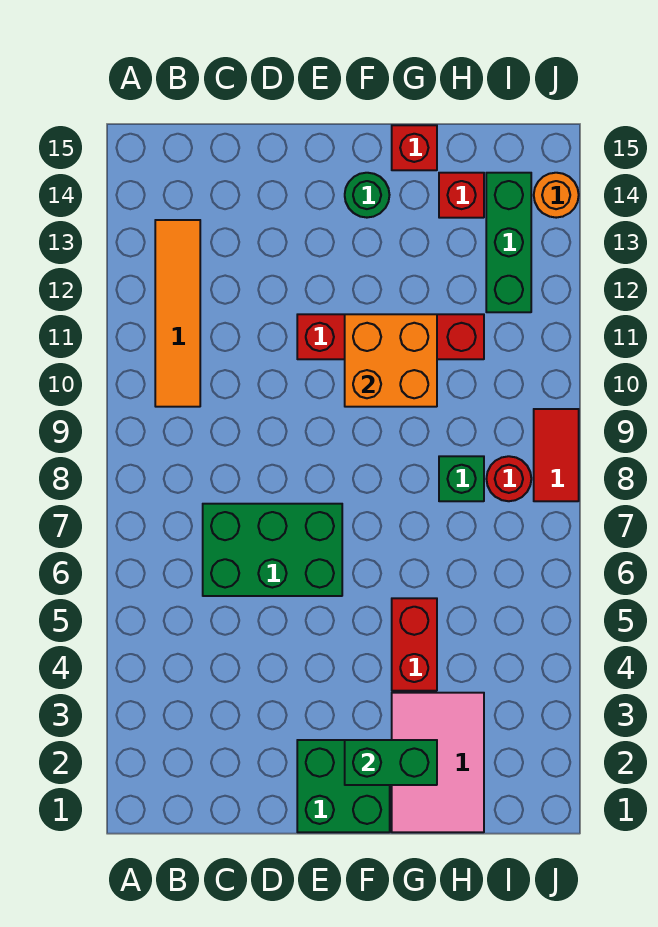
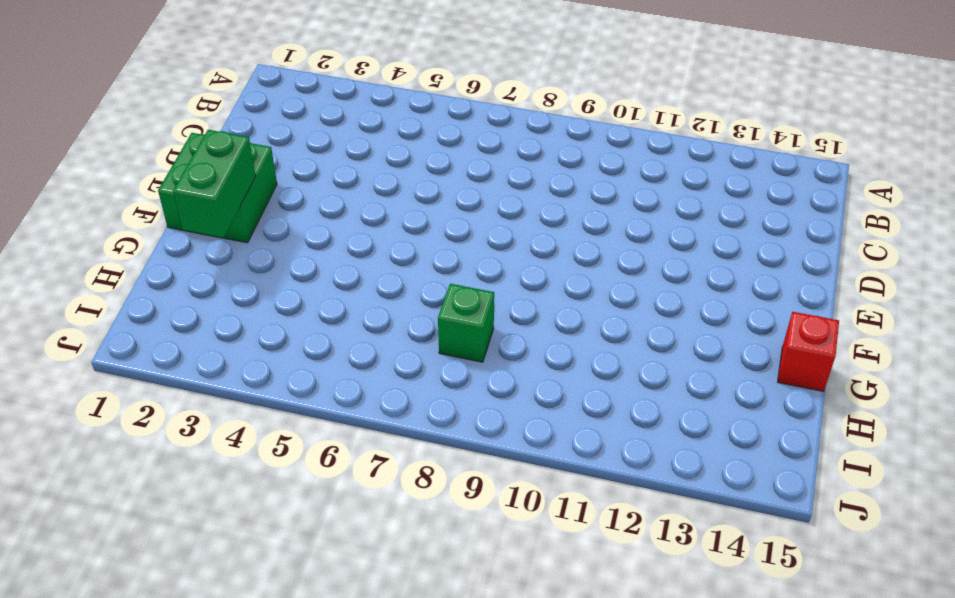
none -> orange tile B10:B13 level 1
none -> green brick C6:E7 level 1
none -> red brick E11:H11 level 1

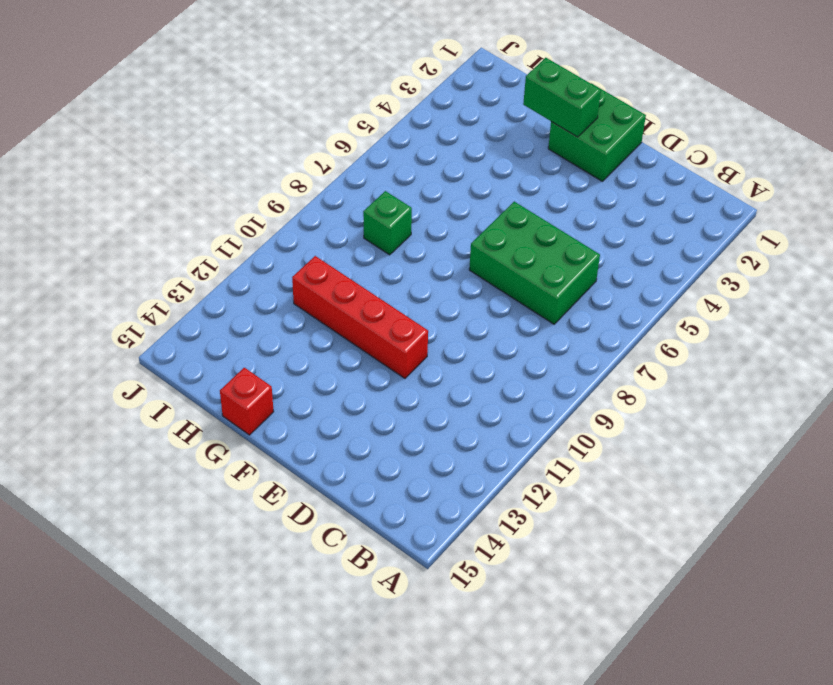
none -> orange tile B10:B13 level 1
none -> green round brick F14 level 1
none -> pink tile G1:H3 level 1

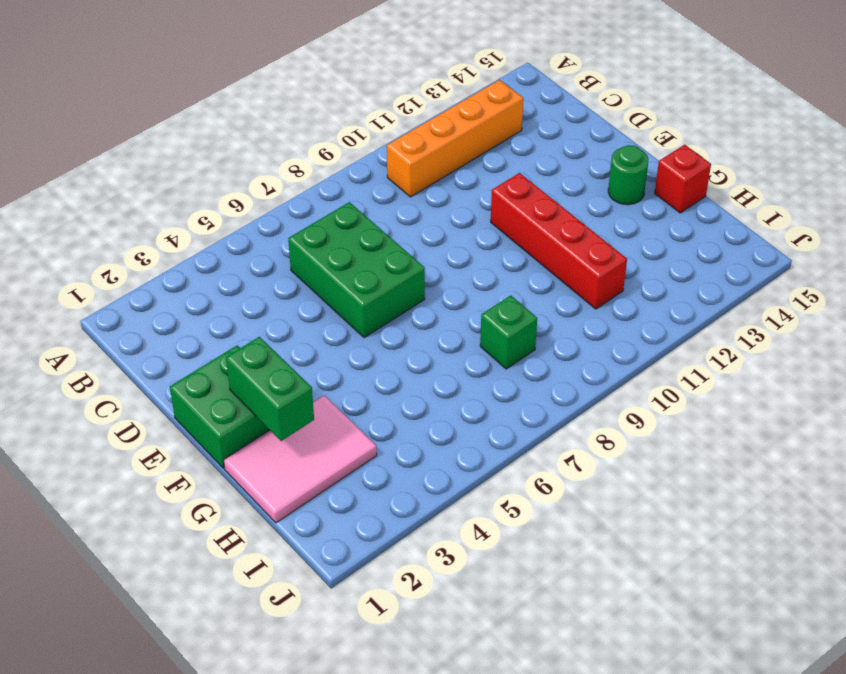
orange brick B10:B13 level 1 -> orange tile B10:B13 level 1
none -> red brick G4:G5 level 1
none -> red brick H14 level 1
none -> red round brick I8 level 1

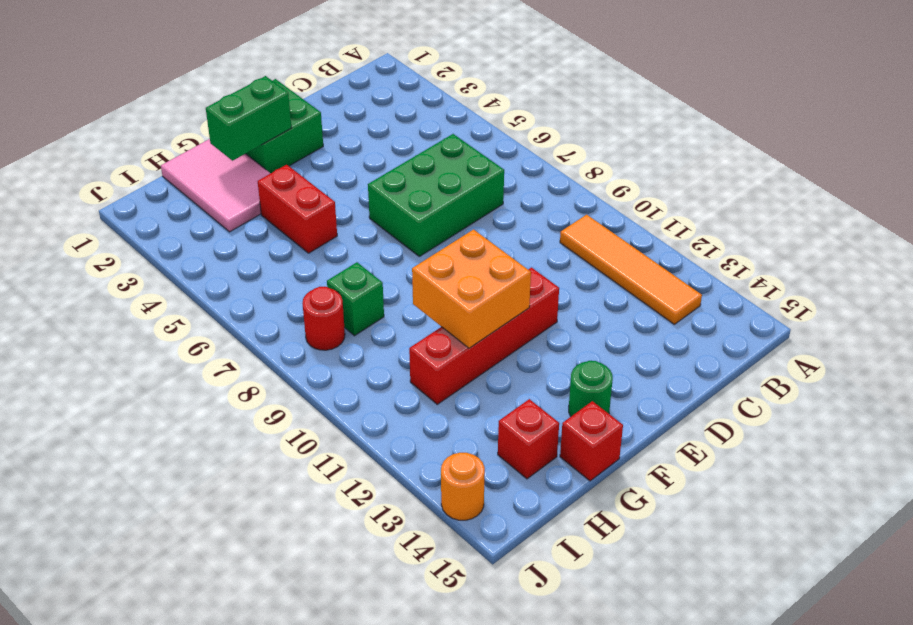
none -> green brick I12:I14 level 1
none -> red tile J8:J9 level 1

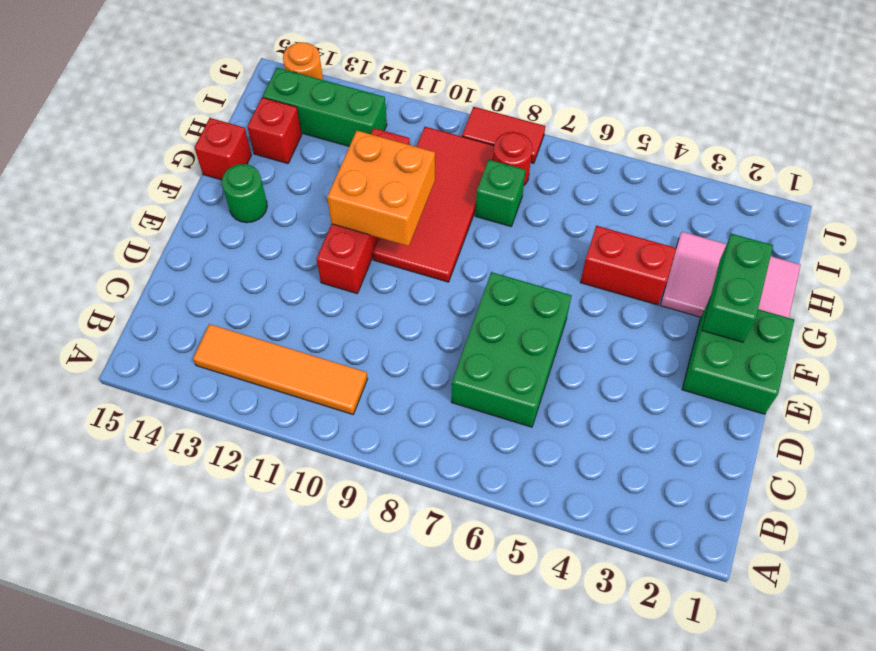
red tile F9:I10 level 1 -> none

